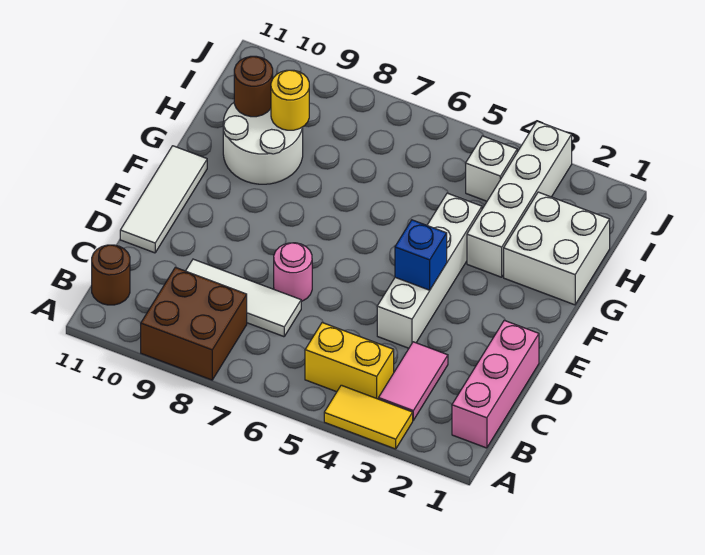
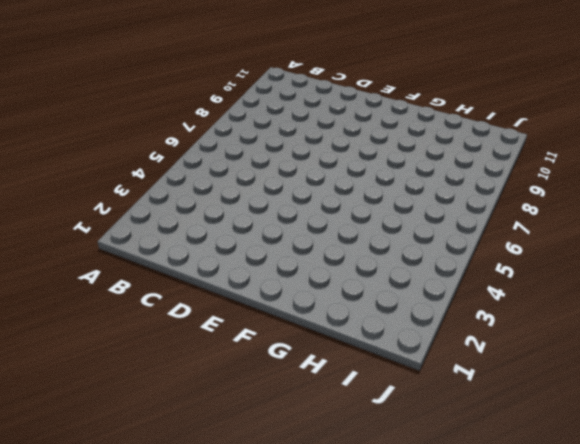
none -> yellow tile A3:A4 level 1
none -> brown brick A8:B9 level 1
none -> pink brick B1:D1 level 1

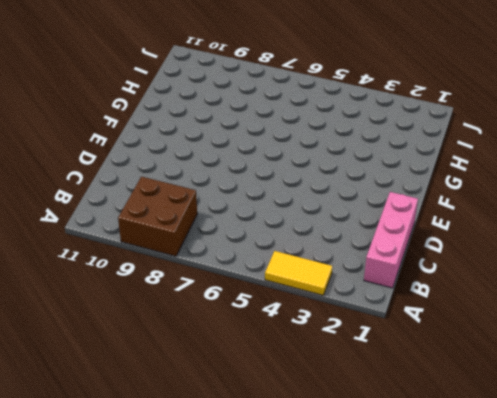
none -> pink tile B3:C3 level 1
none -> yellow brick B4:B5 level 1
none -> brown round brick B11 level 1

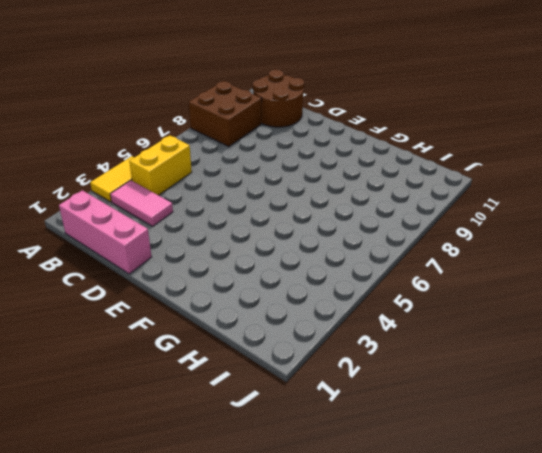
brown round brick B10:C11 level 1 -> brown round brick B11 level 1
none -> white tile C7:C9 level 1
none -> white brick D4:G4 level 1
none -> pink round brick D7 level 1

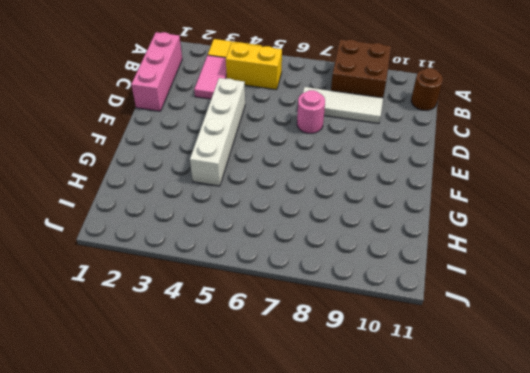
none -> white tile D11:F11 level 1
none -> white brick G1:H2 level 1
none -> white brick G3:J3 level 1

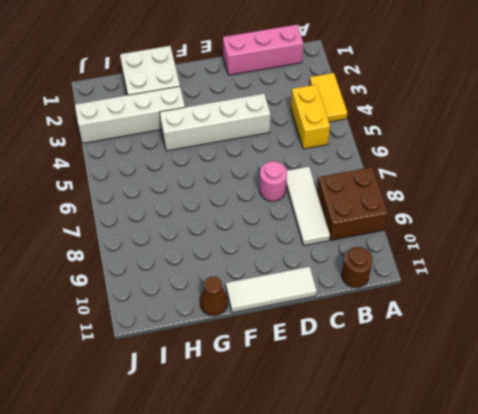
brown cone G11 level 1 -> none
none -> pink tile B3:C3 level 1
none -> white round brick G9:H10 level 1
none -> white brick I4 level 1

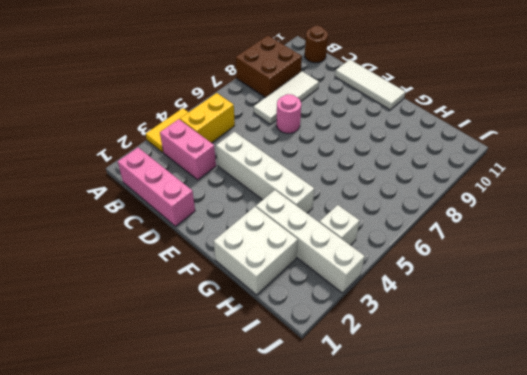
pink brick B3:C3 level 1 -> pink tile B3:C3 level 1
none -> white round brick G9:H10 level 1
none -> blue brick E4 level 2
none -> yellow round brick H9 level 2

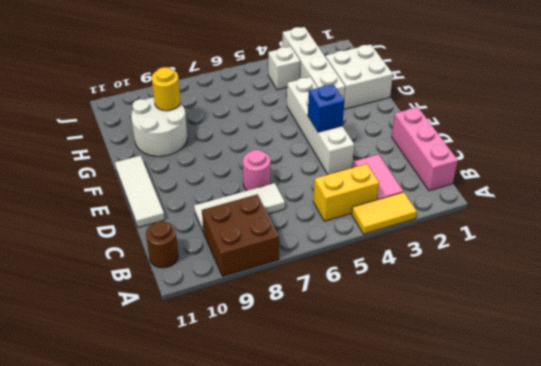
none -> brown round brick H10 level 2

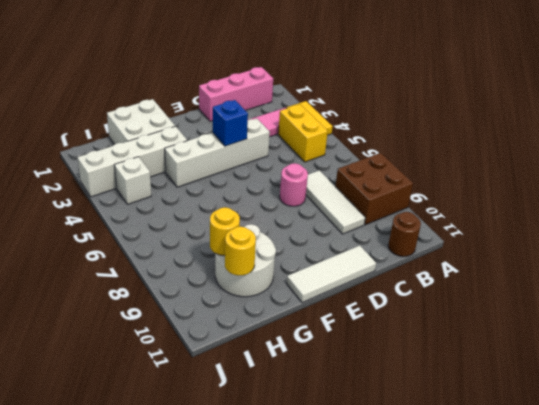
yellow round brick H10 level 2 -> brown round brick H10 level 2

